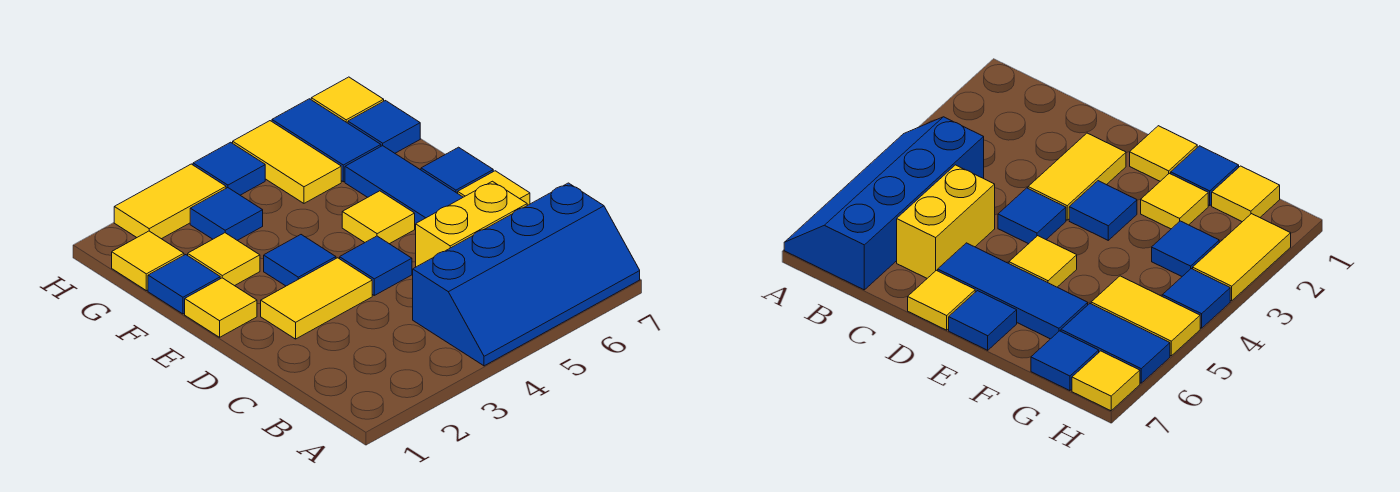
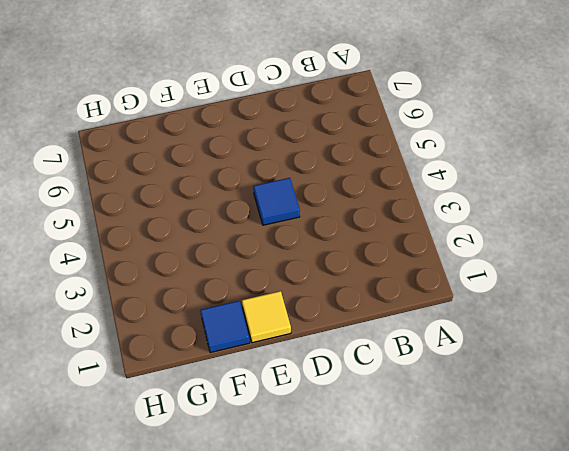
none -> blue slope A4:B7 level 1 top B
none -> yellow brick C5:C6 level 1
none -> yellow tile D2:D3 level 1

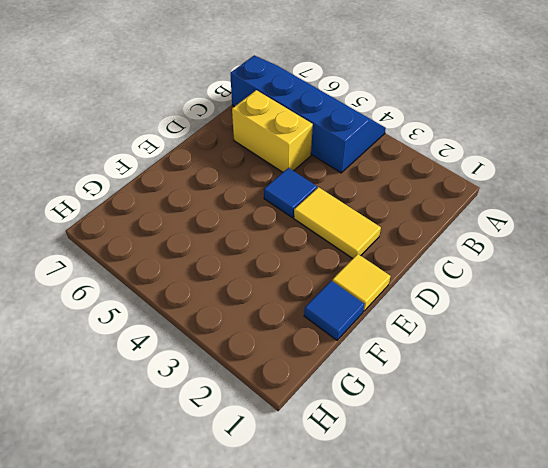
none -> blue tile D6:F6 level 1
none -> yellow tile D7 level 1
none -> blue tile E3 level 1

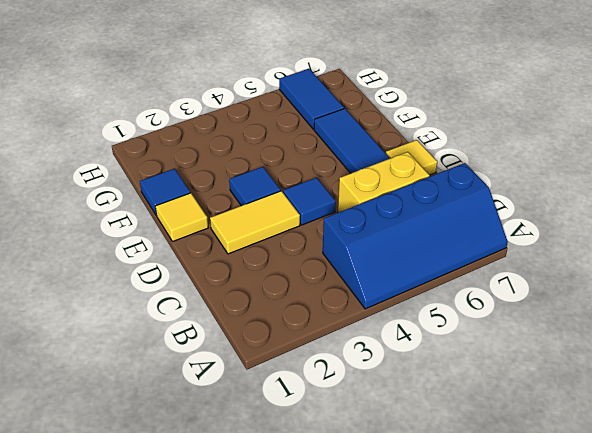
none -> yellow tile E5 level 1
none -> blue tile E7 level 1
none -> yellow tile F2 level 1

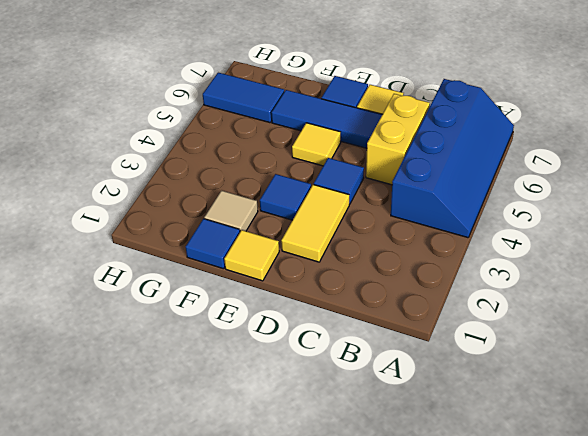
tan tile F2 level 1 -> yellow tile F2 level 1
none -> yellow tile G1 level 1
none -> blue tile G3 level 1
none -> yellow tile G5:H5 level 1

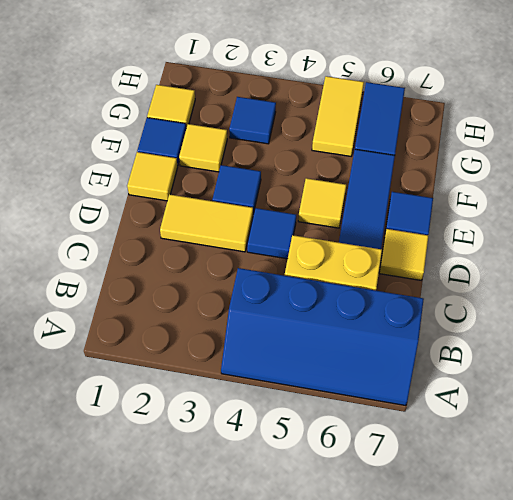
none -> blue tile G7 level 1
none -> yellow tile H2:H3 level 1
none -> blue tile H4 level 1

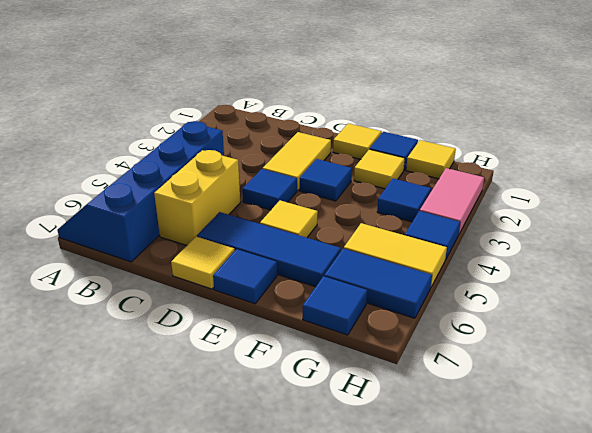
pink tile H2:H3 level 1 -> yellow tile H2:H3 level 1
none -> yellow tile H7 level 1

